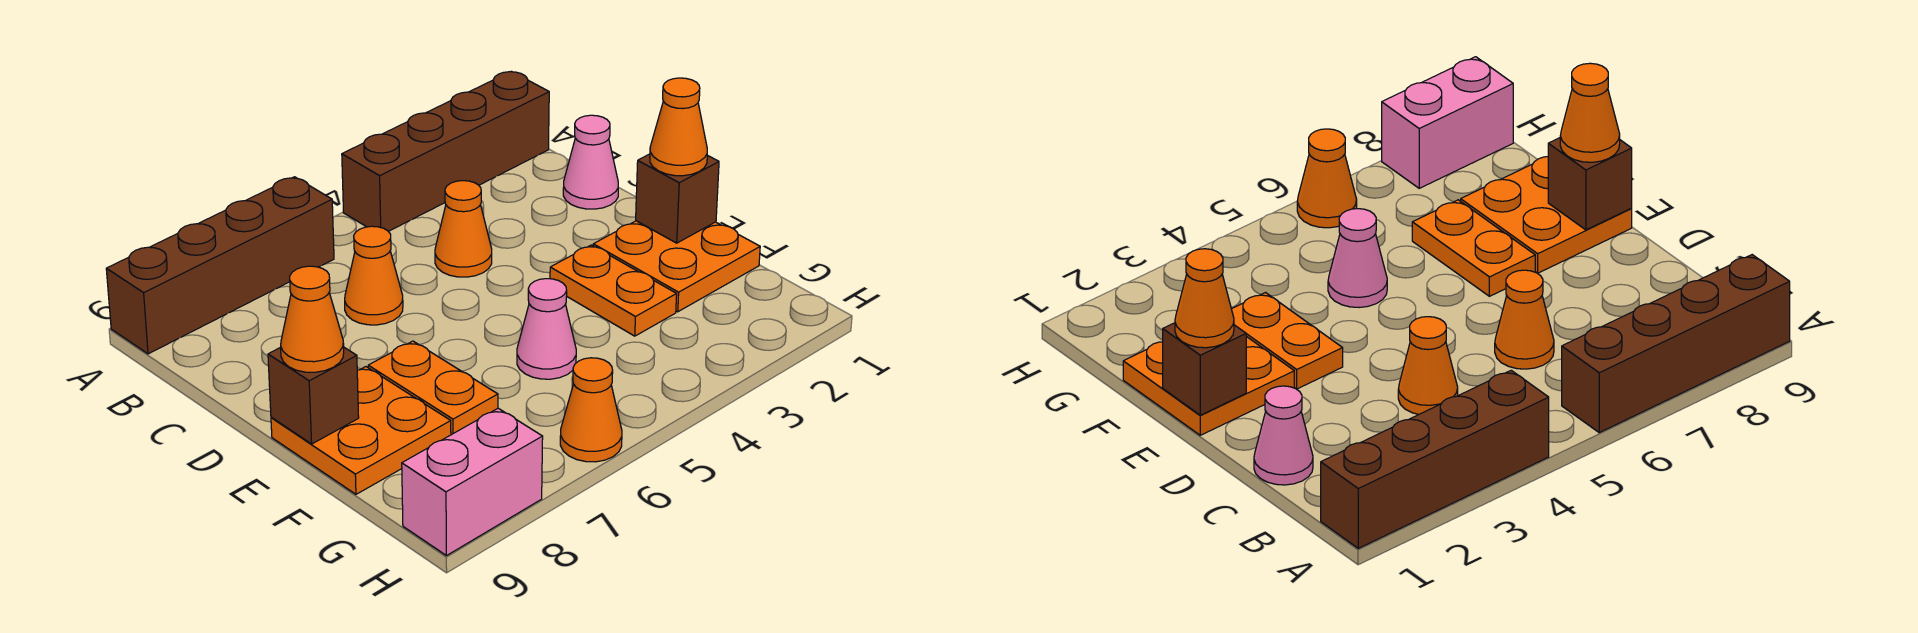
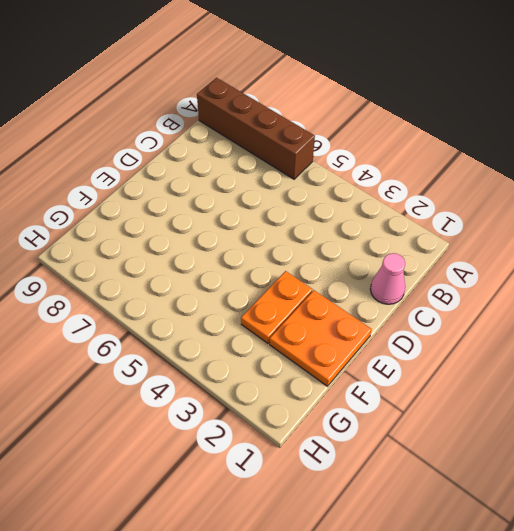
none -> brown brick A1:A4 level 1
none -> orange cone C4 level 1
none -> orange cone C6 level 1

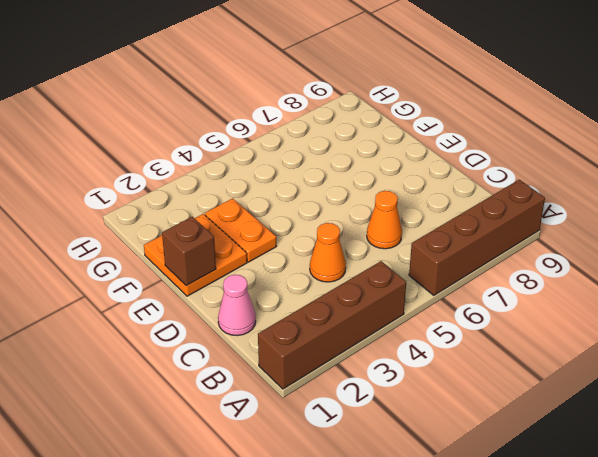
none -> orange plate E7:F7 level 1
none -> orange plate E8:F9 level 1
none -> pink cone F5 level 1

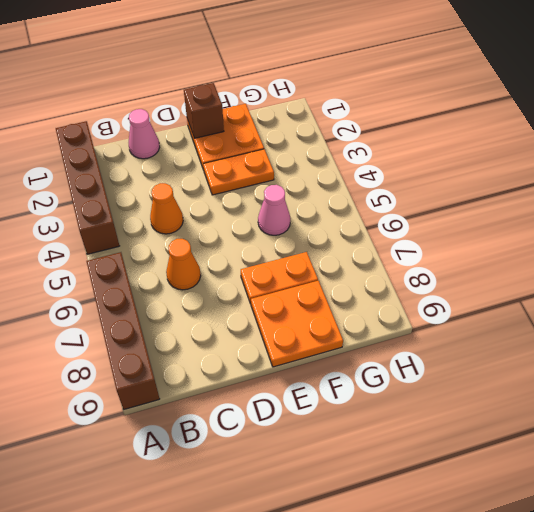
none -> orange cone H6 level 1
none -> pink brick H8:H9 level 1
none -> brown brick E9 level 2

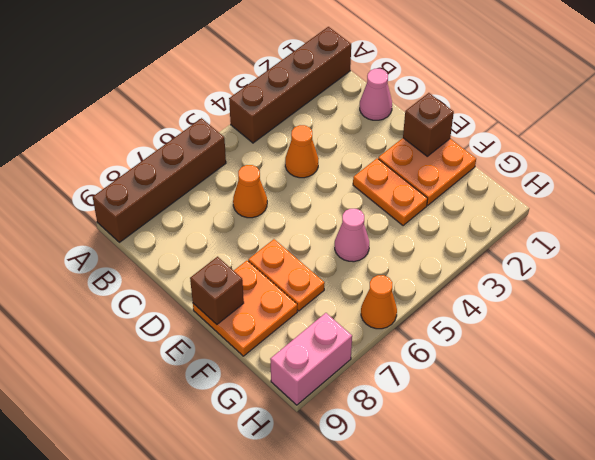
none -> orange cone E1 level 3
none -> orange cone E9 level 3

